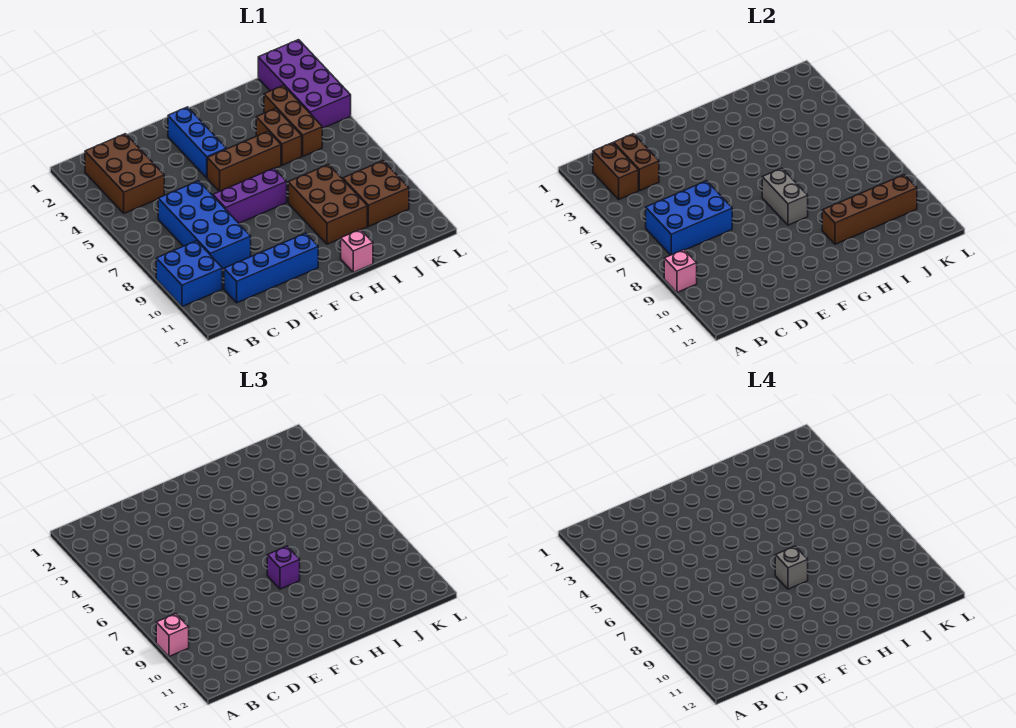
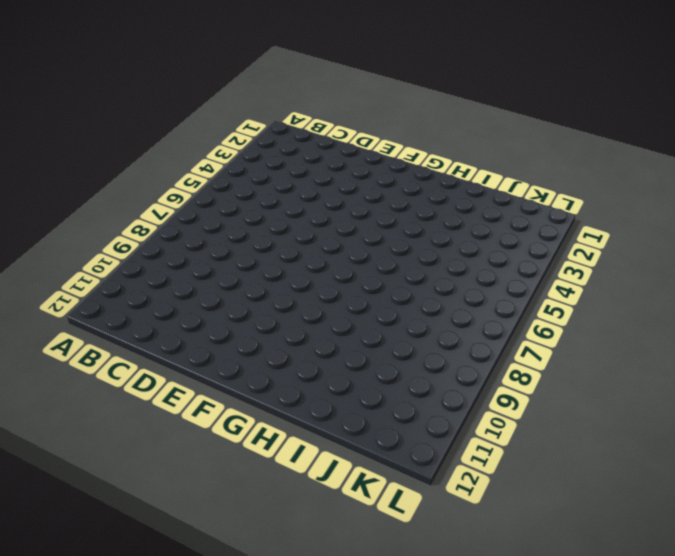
none -> blue brick A9:B10 level 1
none -> brown brick B2:C4 level 1
none -> blue brick C6:D9 level 1

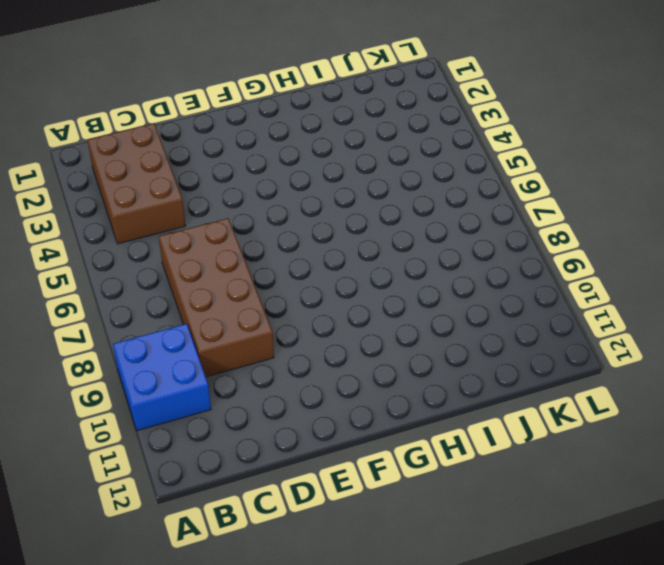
brown brick C6:D9 level 1 -> blue brick C6:D9 level 1
none -> blue brick C11:F11 level 1
none -> purple brick E7:G7 level 1
none -> blue brick F2:F4 level 1

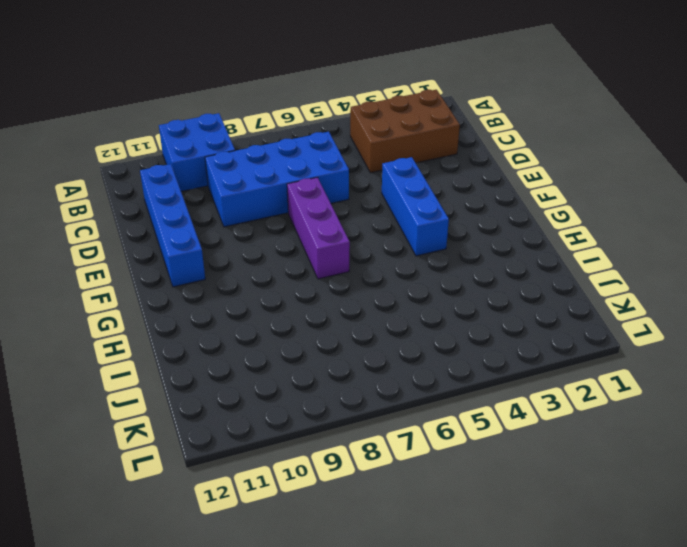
blue brick E4:G4 level 1 -> blue brick F2:F4 level 1
none -> brown brick F5:H5 level 1
none -> brown brick H8:I10 level 1
none -> pink brick H12 level 1

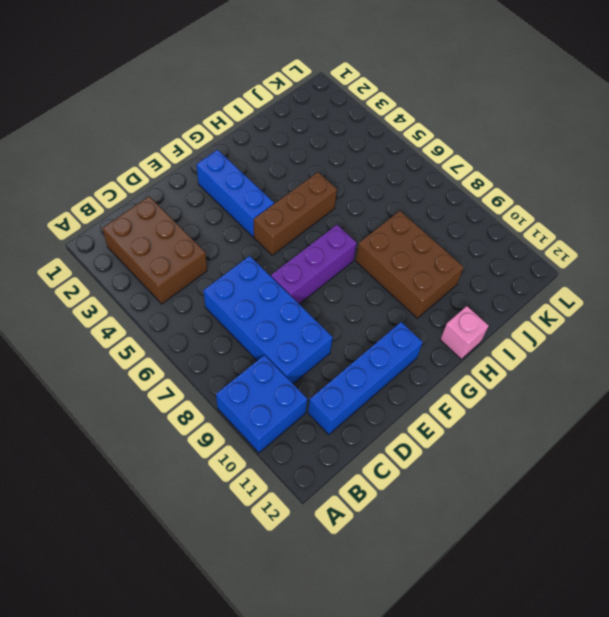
none -> brown brick I4:I5 level 1
none -> brown brick J3:J5 level 1
none -> brown brick J9:K10 level 1

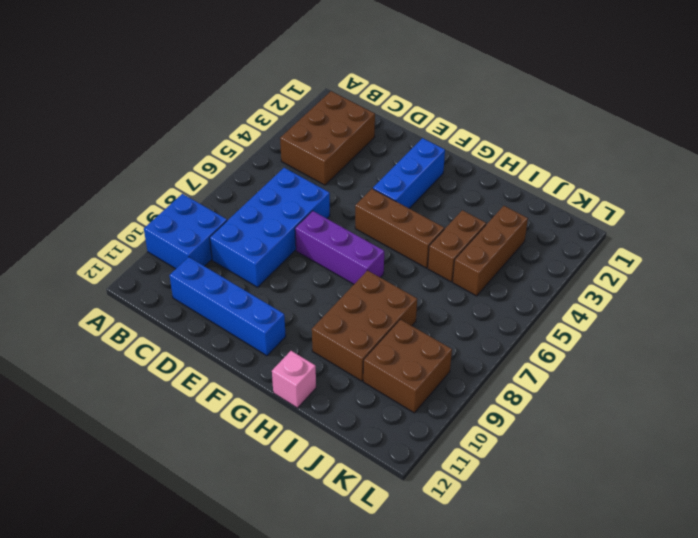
none -> purple brick K1:L4 level 1
none -> pink brick A9 level 2
none -> brown brick B2:B3 level 2

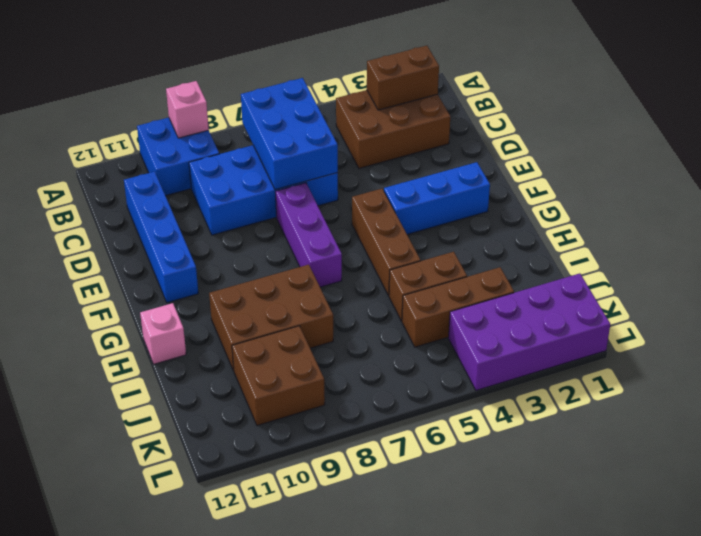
none -> brown brick C2:C3 level 2
none -> grey brick G7:G8 level 2
none -> brown brick H10:K10 level 2

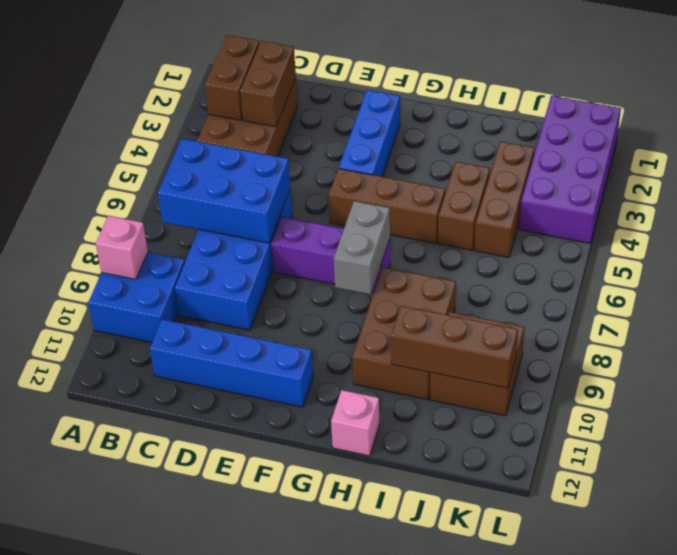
brown brick I10:K10 level 2 -> brown brick H10:K10 level 2
none -> pink brick A9 level 3
none -> purple brick G8 level 3
none -> grey brick G8 level 4

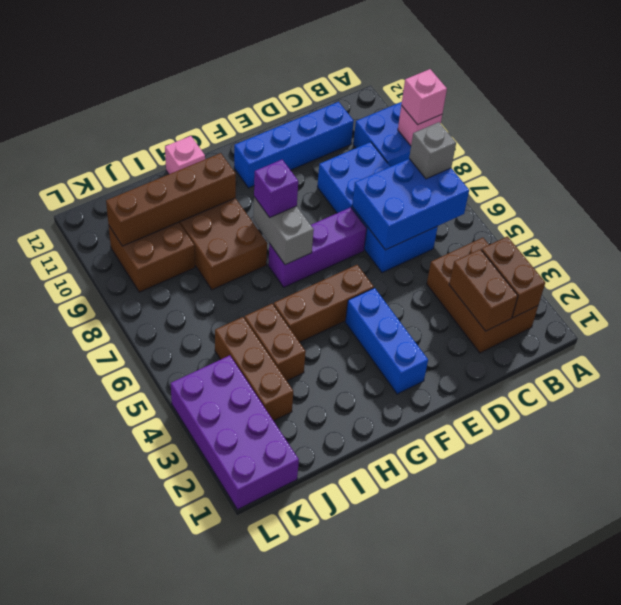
grey brick B7 level 3 -> grey brick G8 level 4

